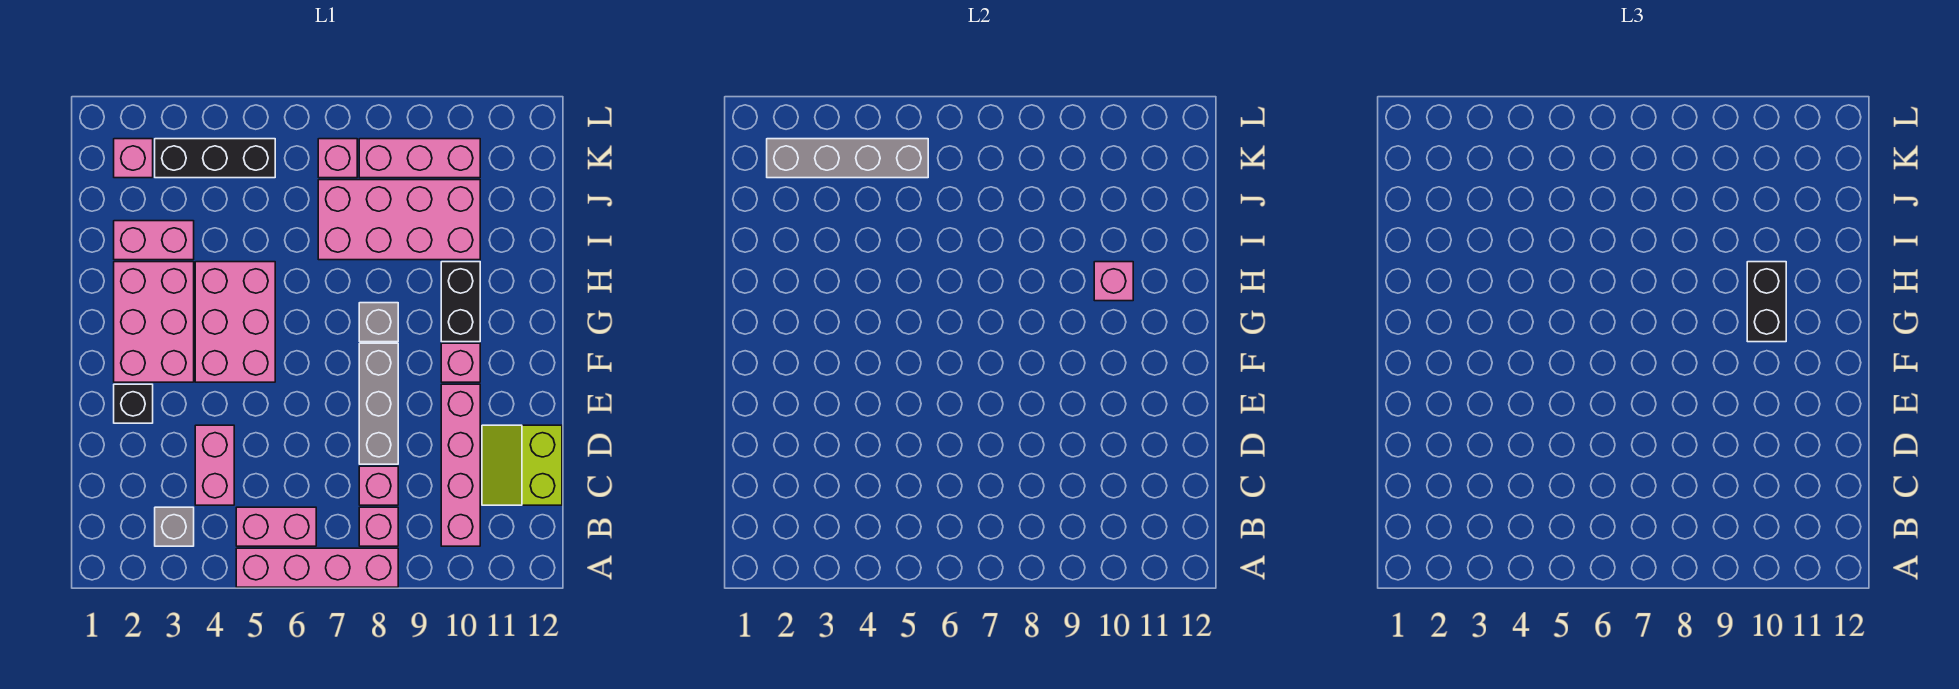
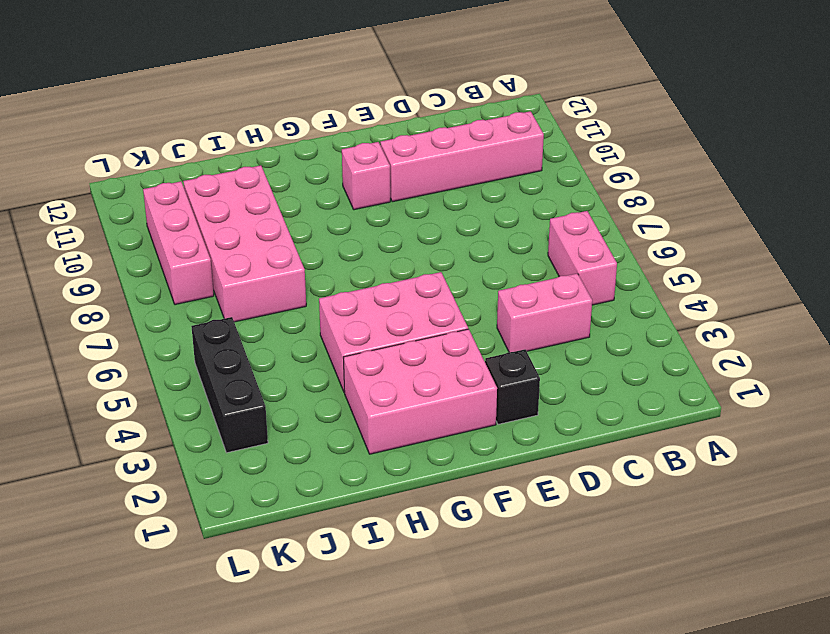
none -> pink brick A5:A8 level 1
none -> grey brick B3 level 1
none -> pink brick B8 level 1

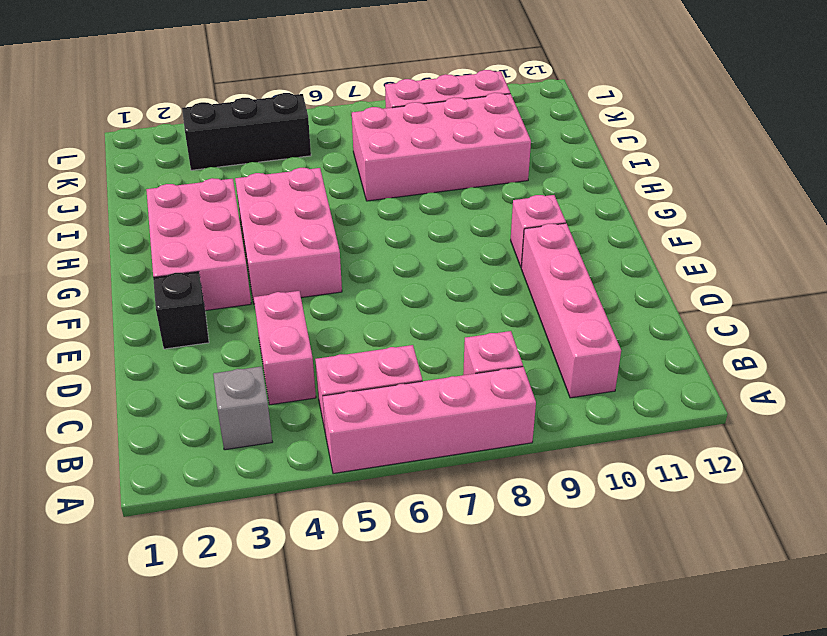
none -> pink brick C8 level 1
none -> lime slope C11:D12 level 1 top 12
none -> grey brick D8:F8 level 1

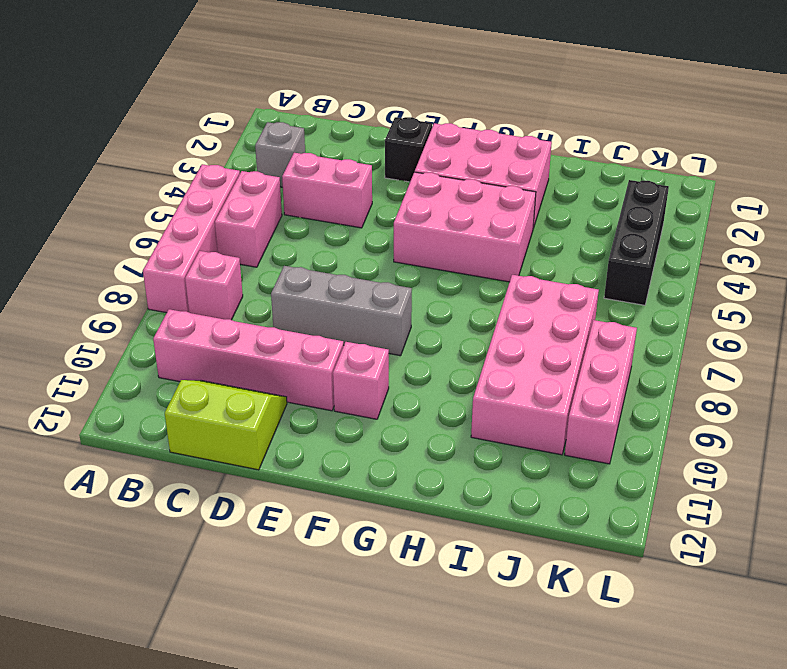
none -> pink brick C8 level 1
none -> grey brick G8 level 1
none -> black brick G10:H10 level 1

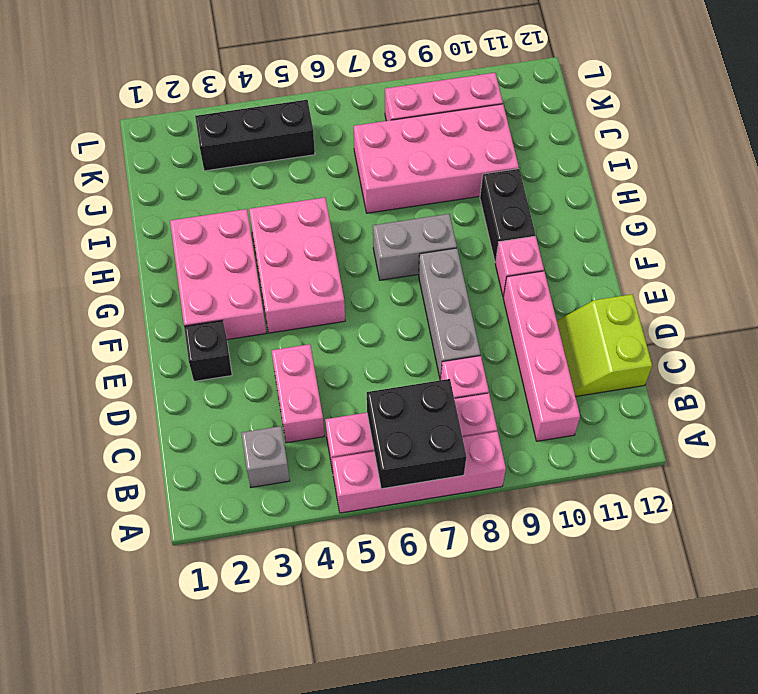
black brick A6:B7 level 2 -> none
grey brick G7:G8 level 1 -> grey brick G8 level 1
none -> pink brick I2:I3 level 1
none -> pink brick K2 level 1
none -> pink brick K7 level 1

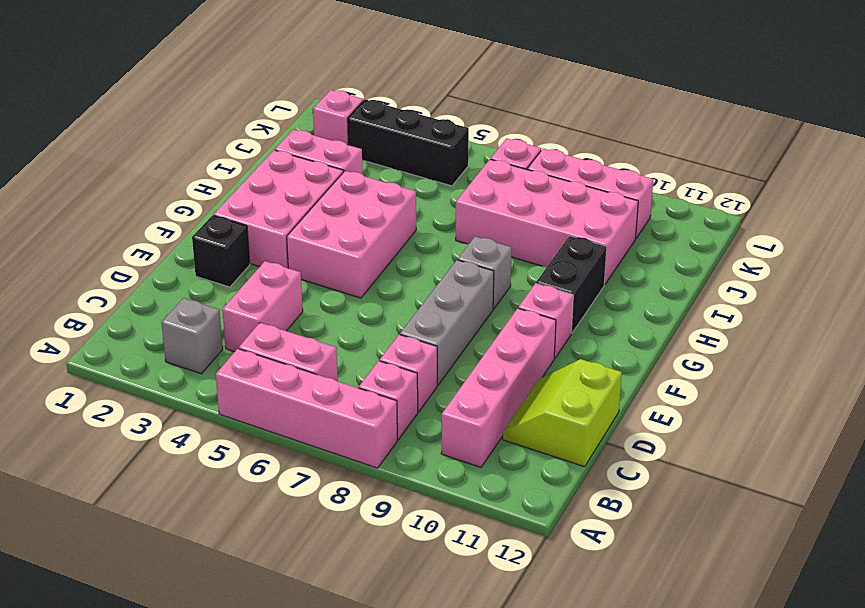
none -> pink brick H10 level 2
none -> grey brick K2:K5 level 2
none -> black brick G10:H10 level 3

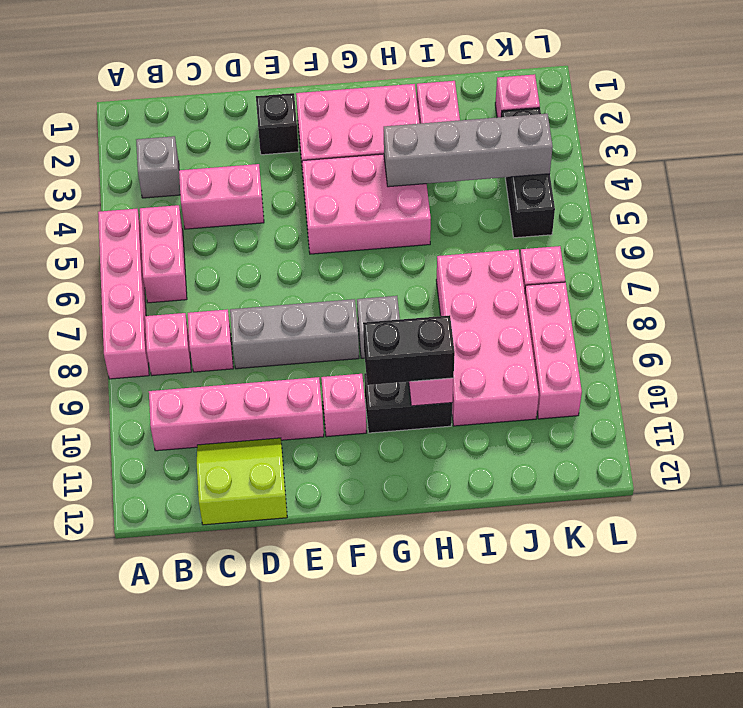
grey brick H4:K4 level 2 -> grey brick K2:K5 level 2

